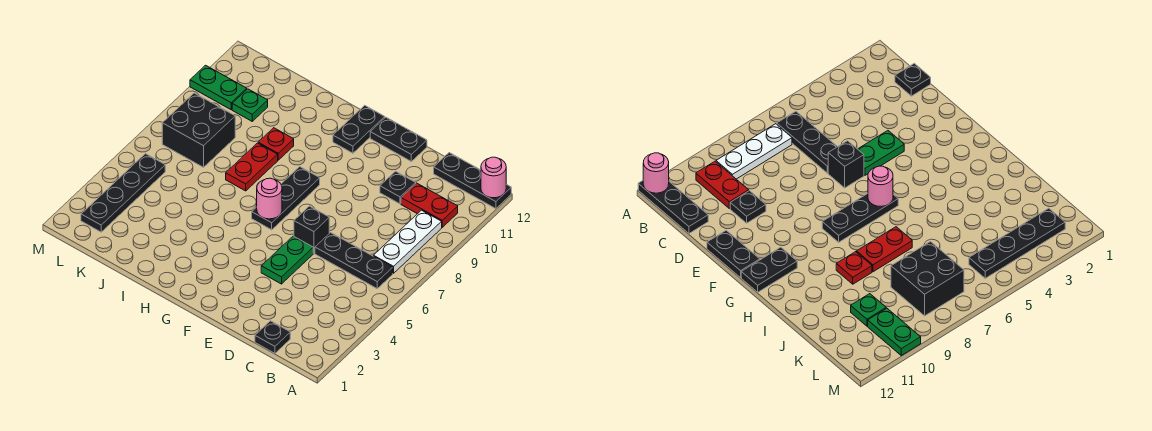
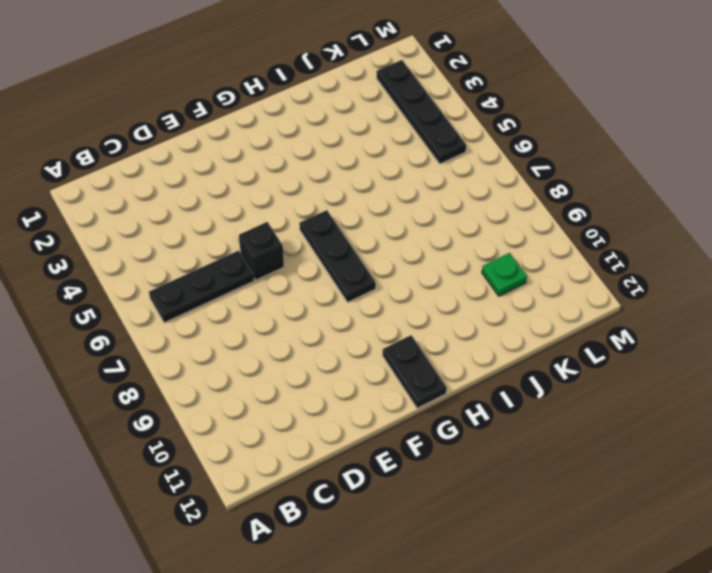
none -> black plate A12:C12 level 1
none -> white plate B7:B9 level 1
none -> red plate B10:C10 level 1

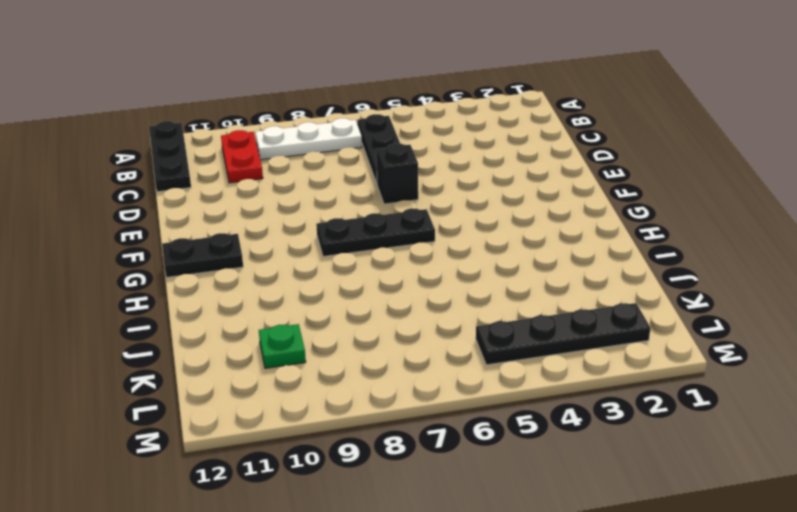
none -> black plate C1 level 1
none -> black plate D10 level 1
none -> green plate E4:E5 level 1

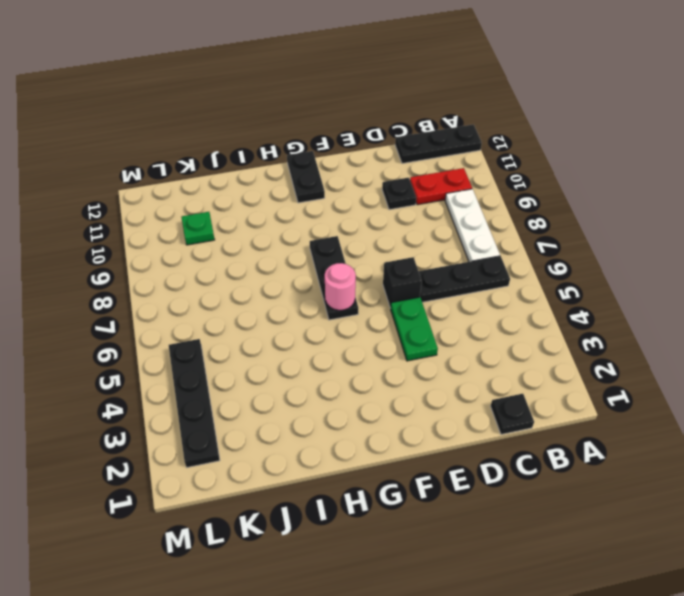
none -> black plate E12:F12 level 1
none -> red plate I7:I8 level 1
none -> red plate I9 level 1

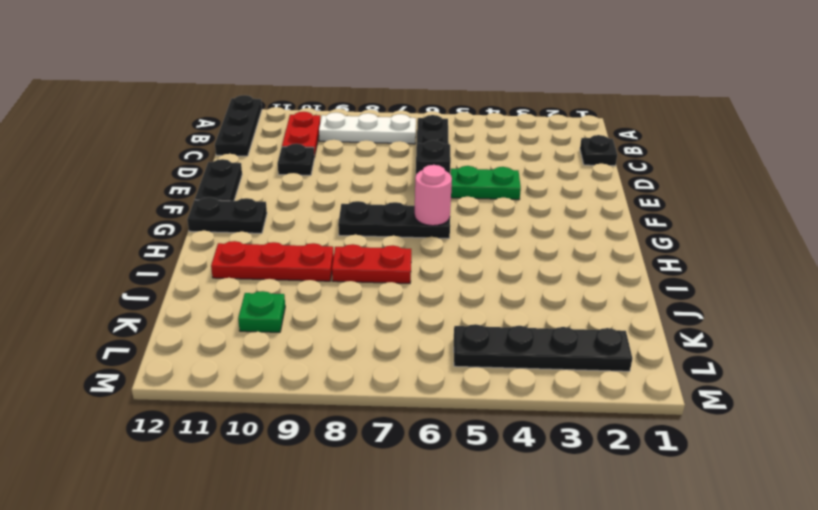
red plate I9:I11 level 1 -> red plate I9 level 1
none -> black brick K7:L8 level 1
none -> green plate L10:M10 level 1
none -> pink round brick A12 level 2

